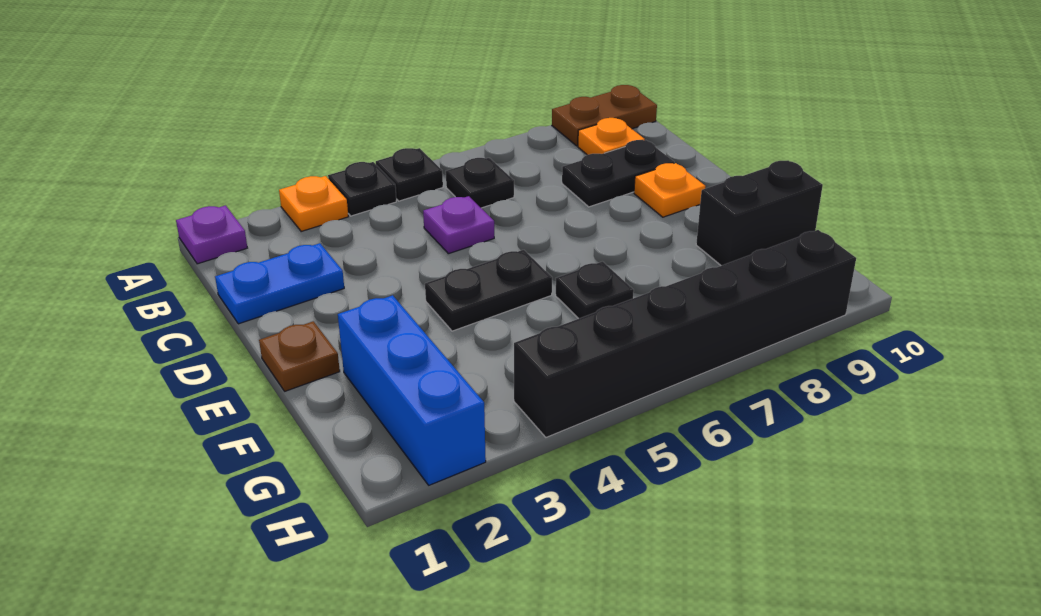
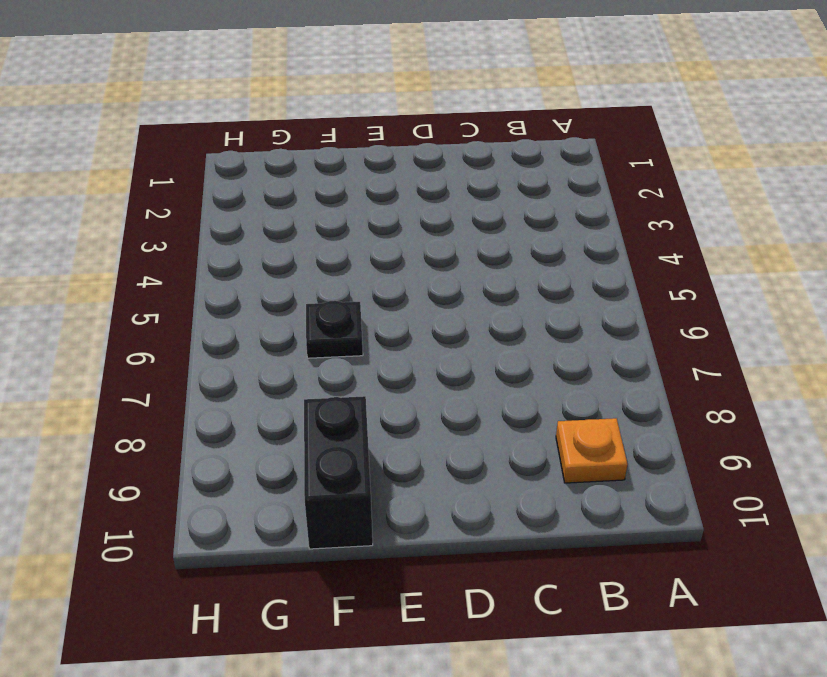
none -> purple plate A1 level 1
none -> orange plate A3 level 1
none -> black plate A4 level 1

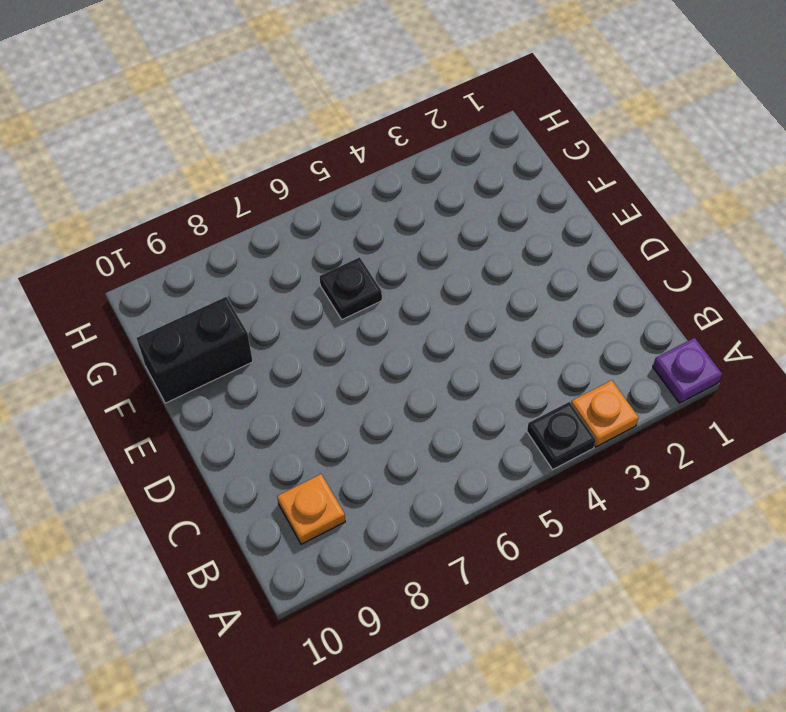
none -> black plate A5 level 1
none -> brown plate A9:A10 level 1
none -> black plate B6 level 1

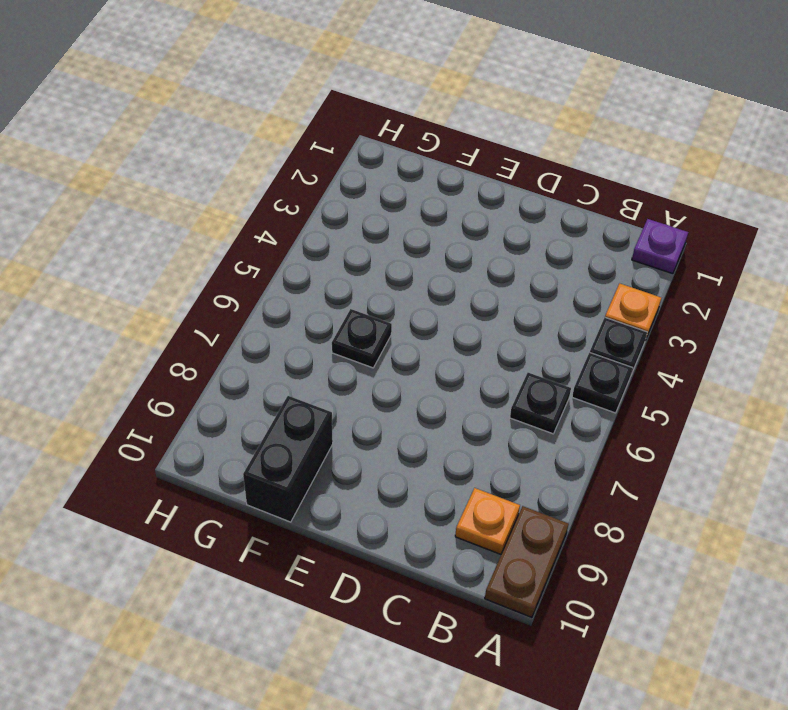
none -> blue plate C1:C2 level 1
none -> purple plate C5 level 1
none -> black plate C8:C9 level 1

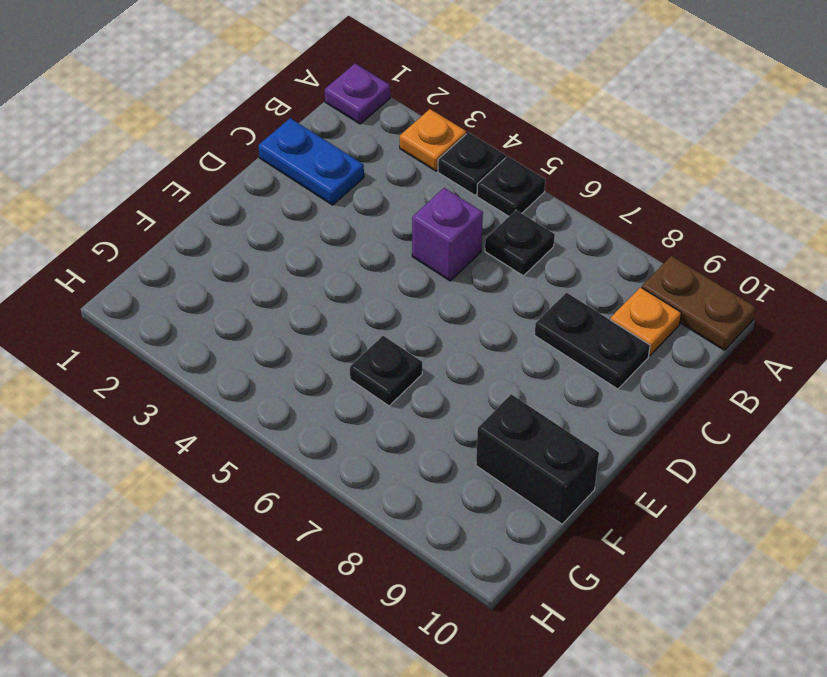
purple brick C5 level 1 -> purple plate C5 level 1
none -> orange plate D9 level 1
none -> brown plate E1 level 1
none -> black plate E4:E5 level 1

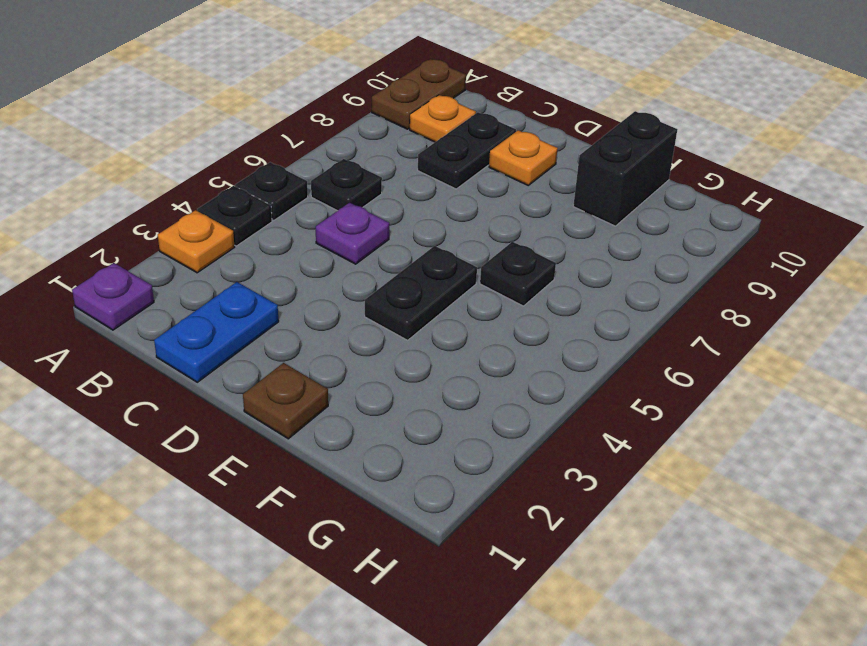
none -> blue brick F2:H2 level 1
none -> black brick H4:H9 level 1

